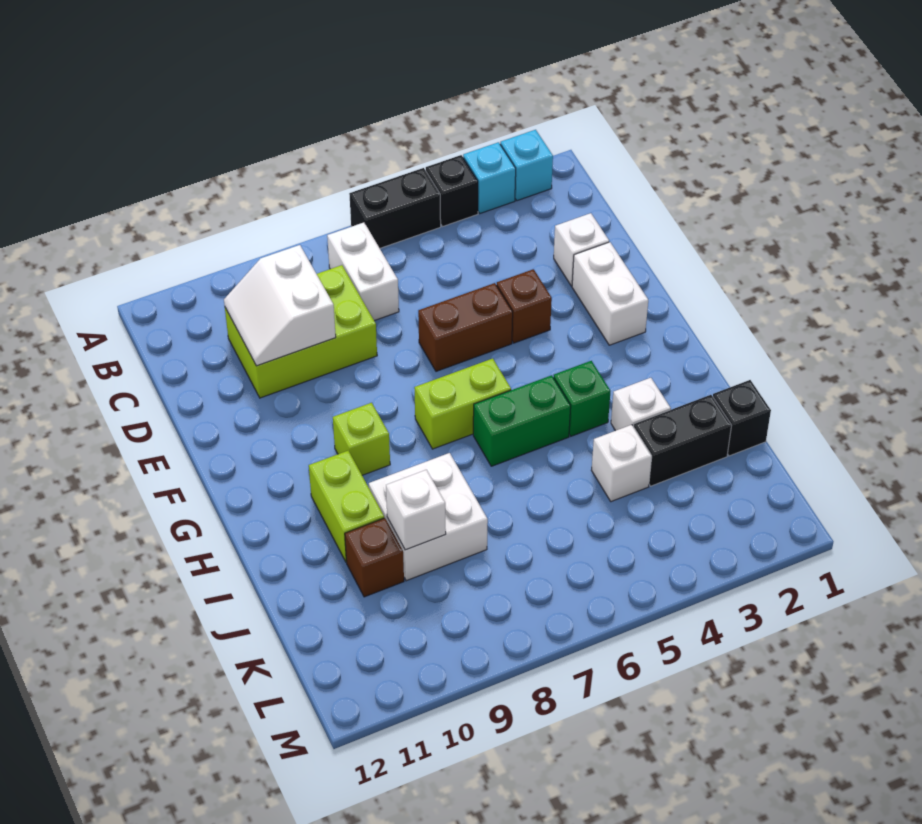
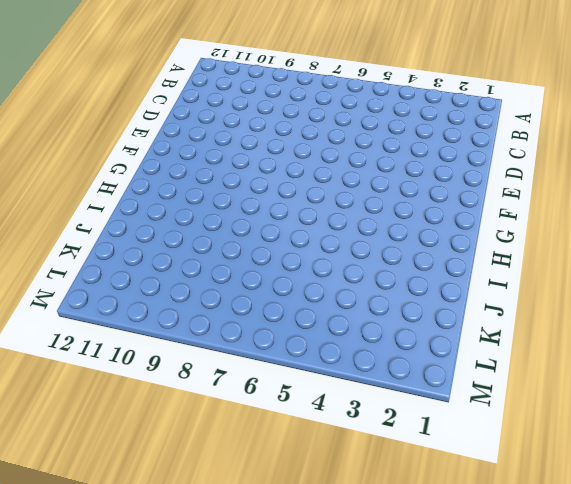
none -> cyan brick A2 level 1
none -> cyan brick A3 level 1
none -> black brick A4 level 1

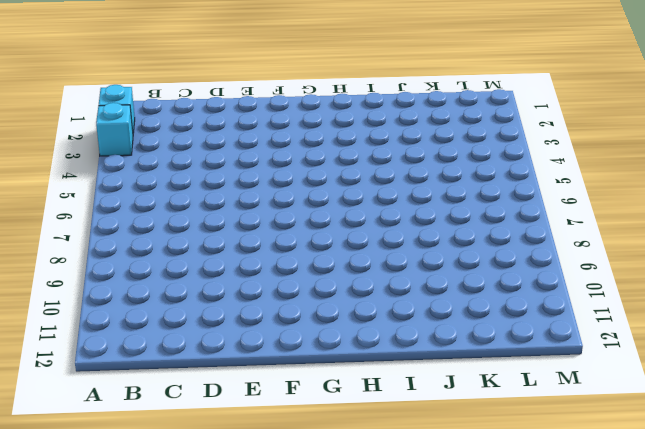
none -> black brick A4 level 1
none -> black brick A5:A6 level 1
none -> white brick B7:C7 level 1

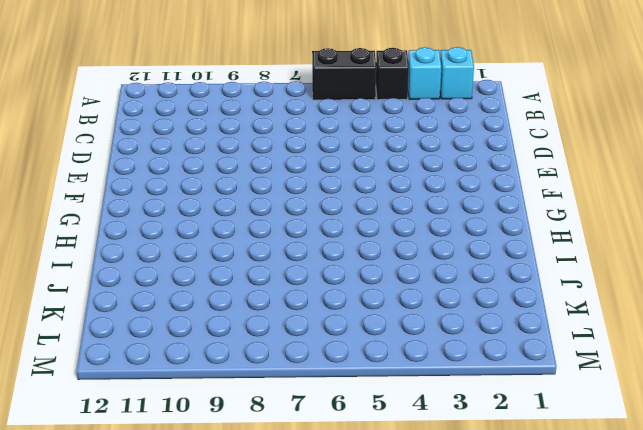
none -> white brick B7:C7 level 1
none -> lime brick C8:D10 level 1
none -> white brick D2 level 1

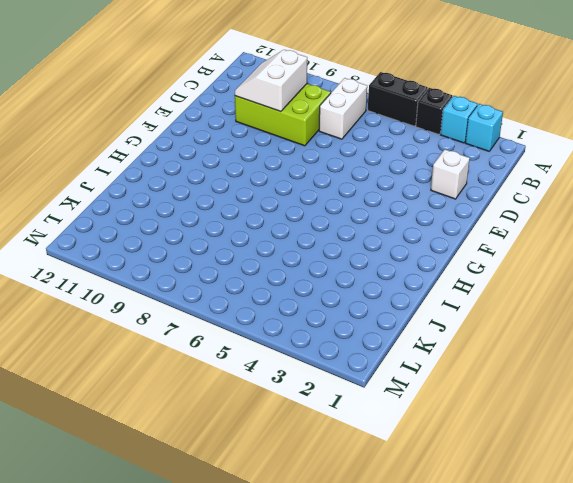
none -> white brick E2:F2 level 1
none -> brown brick E4 level 1
none -> brown brick E5:E6 level 1

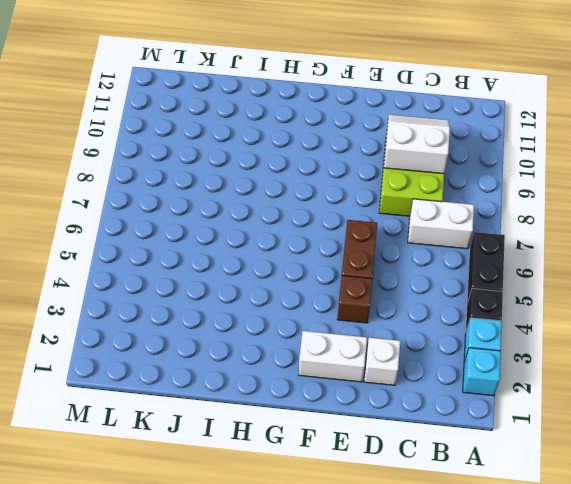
none -> lime brick G6:G7 level 1
none -> lime brick G9 level 1
none -> green brick H4 level 1

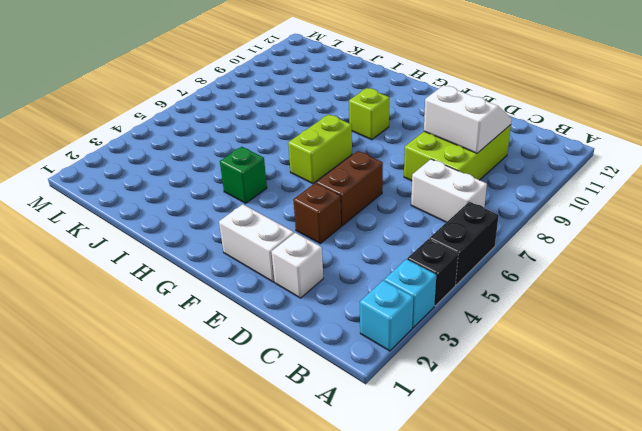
none -> green brick H5:H6 level 1
none -> lime brick H10:I10 level 1
none -> white brick I3 level 1

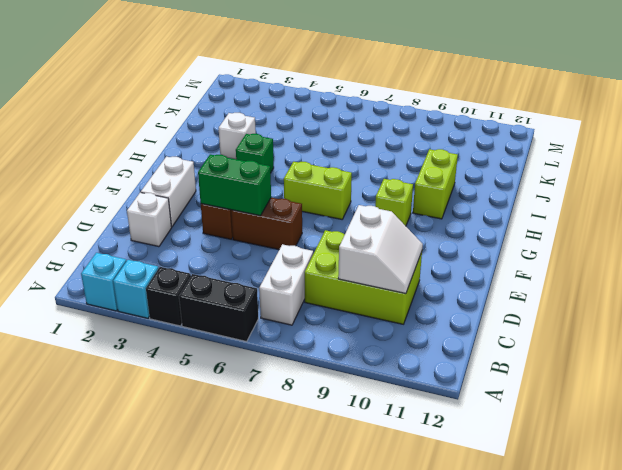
green brick E4:E5 level 2 -> green brick H5:H6 level 1
none -> white brick I8:J9 level 1
none -> black brick J1 level 1
none -> black brick J2:J3 level 1

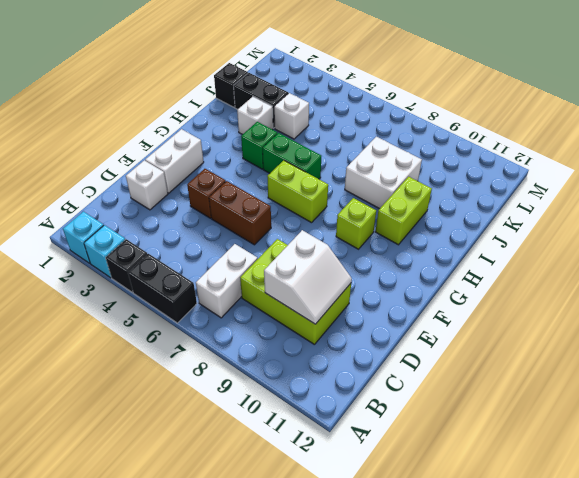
none -> brown brick J10 level 1
none -> white brick J9 level 2

